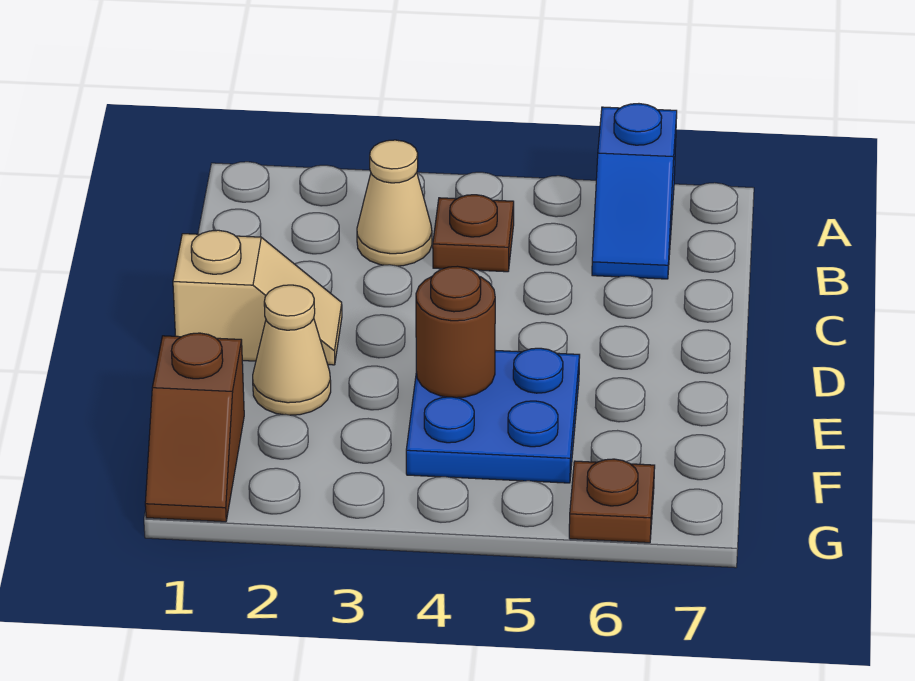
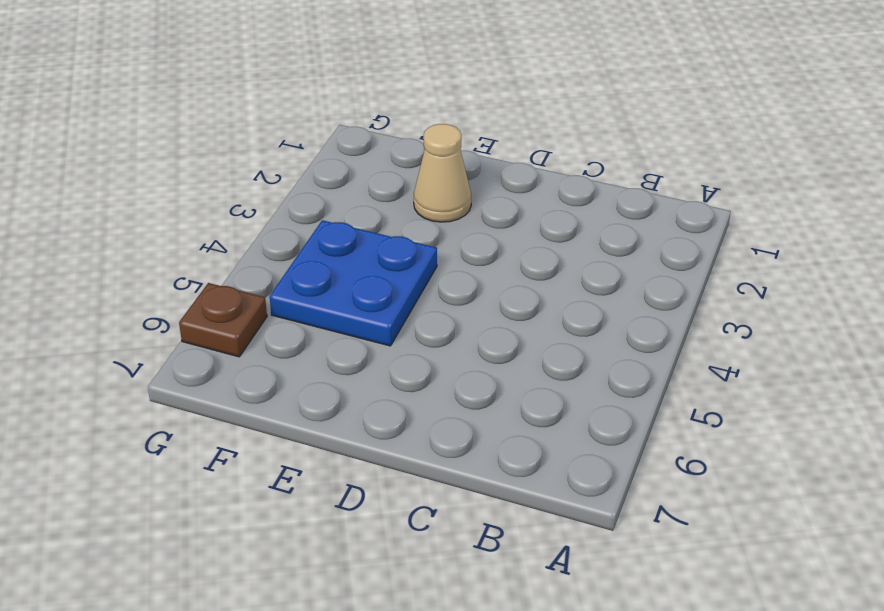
none -> blue slope A6:B6 level 1 top A
none -> tan cone B3 level 1

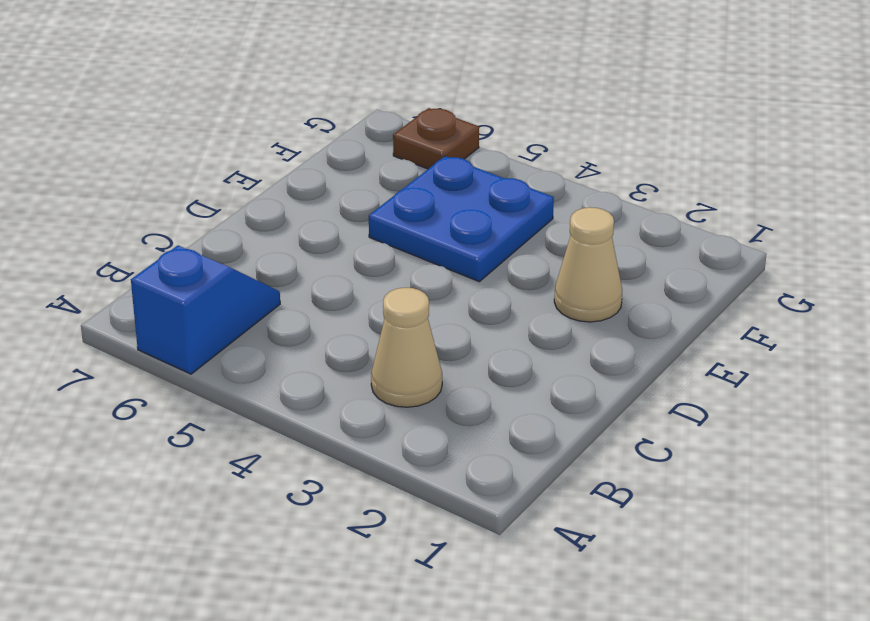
none -> brown plate B4 level 1
none -> tan slope D1:D2 level 1 top 1

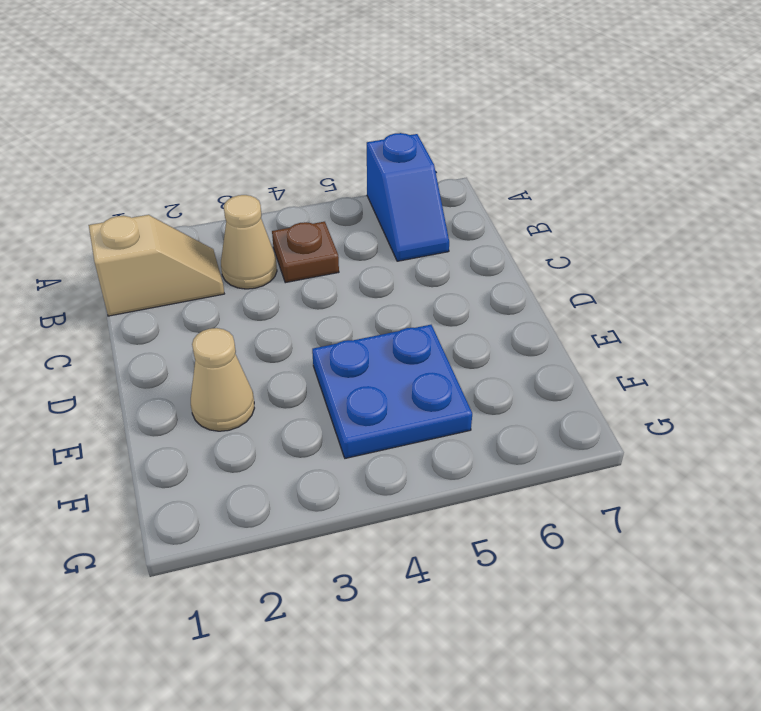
tan slope B1:B2 level 1 top 1 -> tan slope D1:D2 level 1 top 1
none -> brown slope F1:G1 level 1 top F
none -> brown plate G6 level 1

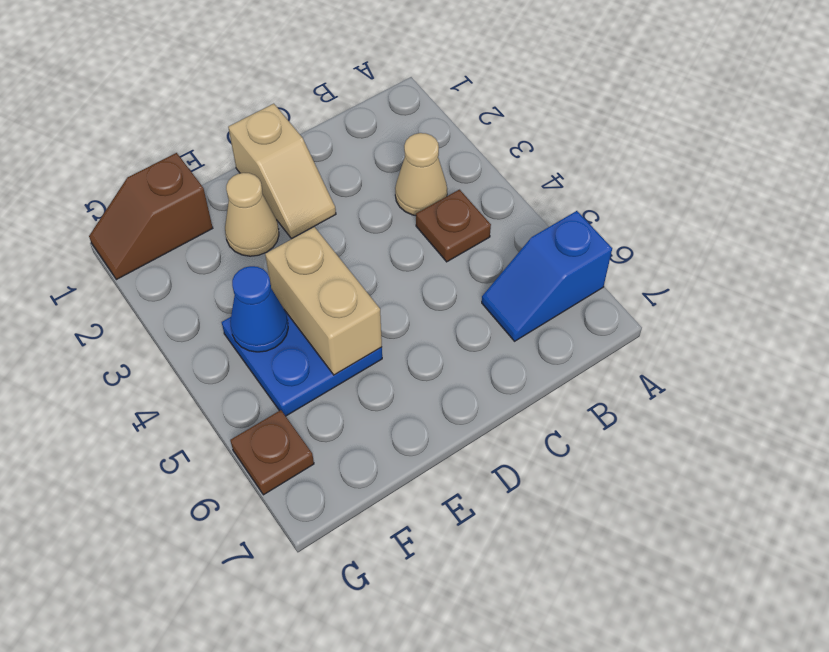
tan brick E4:E5 level 2 -> brown round brick E4 level 2
blue cone F4 level 2 -> none

